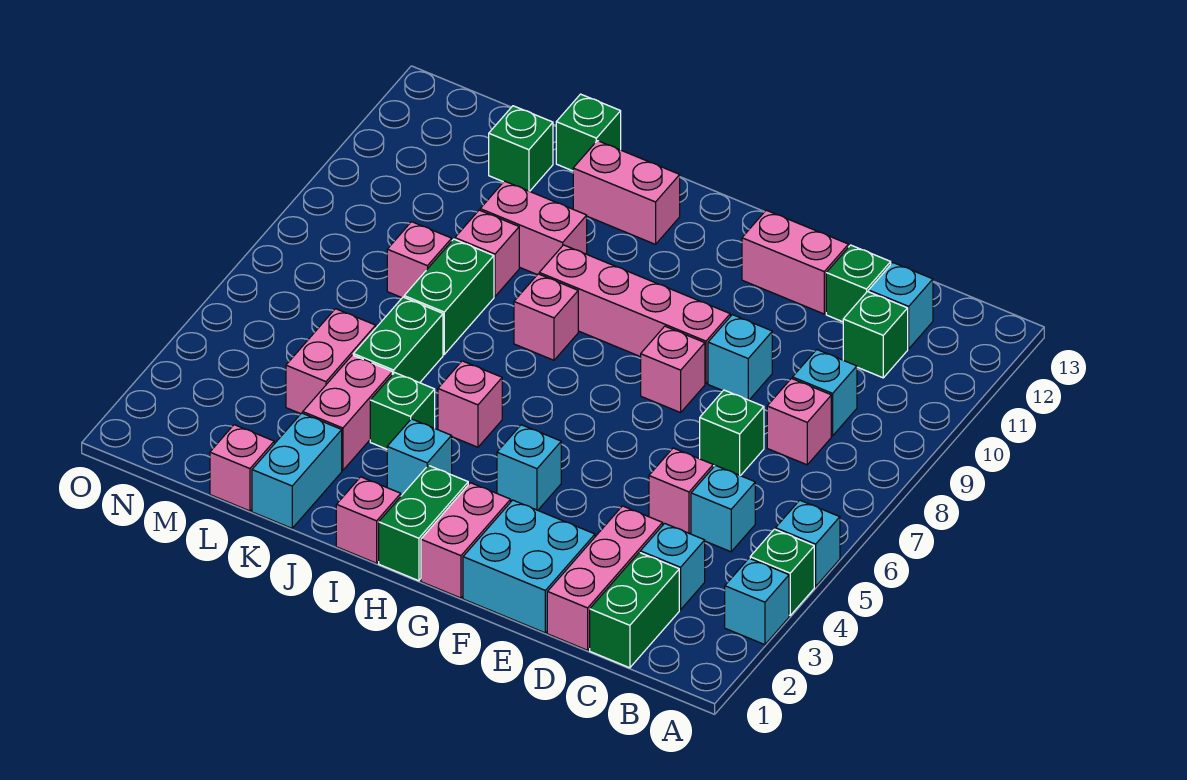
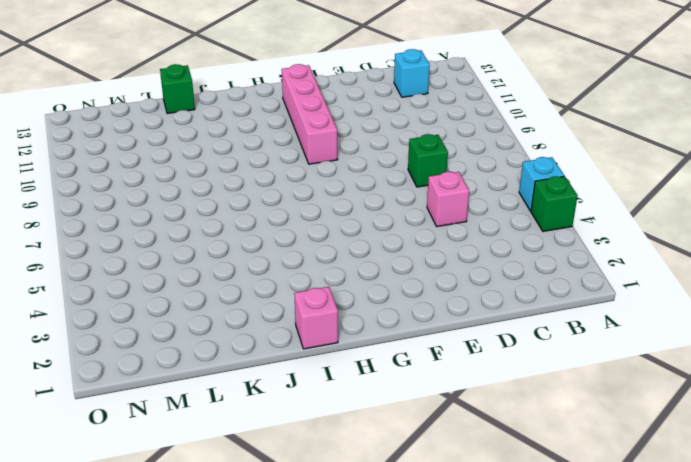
pink brick G9:G12 level 1 -> pink brick F9:I9 level 1
none -> cyan brick A3 level 1
none -> green brick C1:C2 level 1
none -> cyan brick C3 level 1
none -> cyan brick C5 level 1

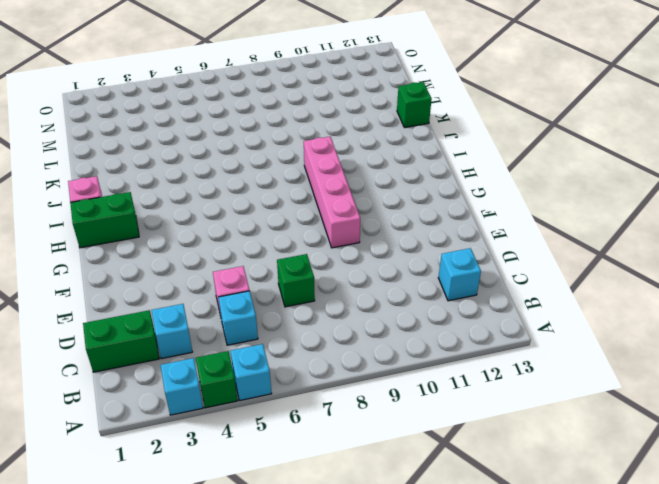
none -> pink brick C8 level 1
none -> cyan brick C9 level 1
none -> green brick C11 level 1
none -> pink brick D1:D3 level 1

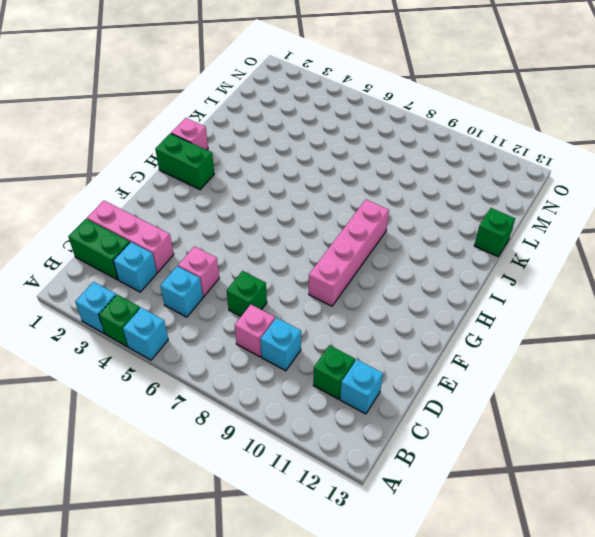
none -> green brick D12 level 1
none -> cyan brick E1:F2 level 1
none -> cyan brick E9 level 1
none -> pink brick E12:F12 level 1

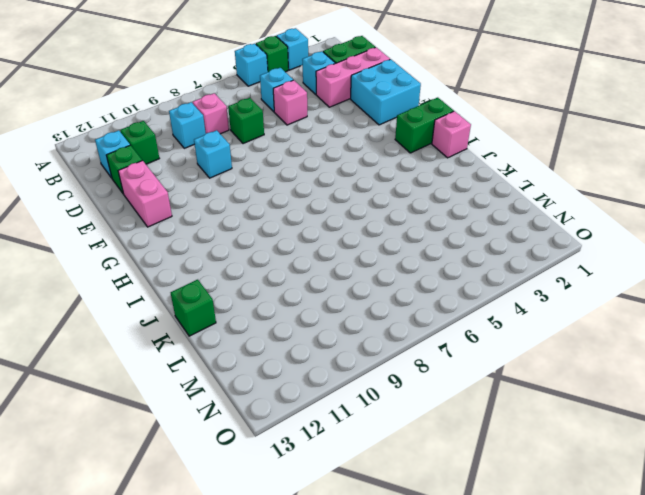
none -> pink brick F8 level 1
none -> pink brick F9:I9 level 1
none -> pink brick G1:G2 level 1
none -> cyan brick G4 level 1

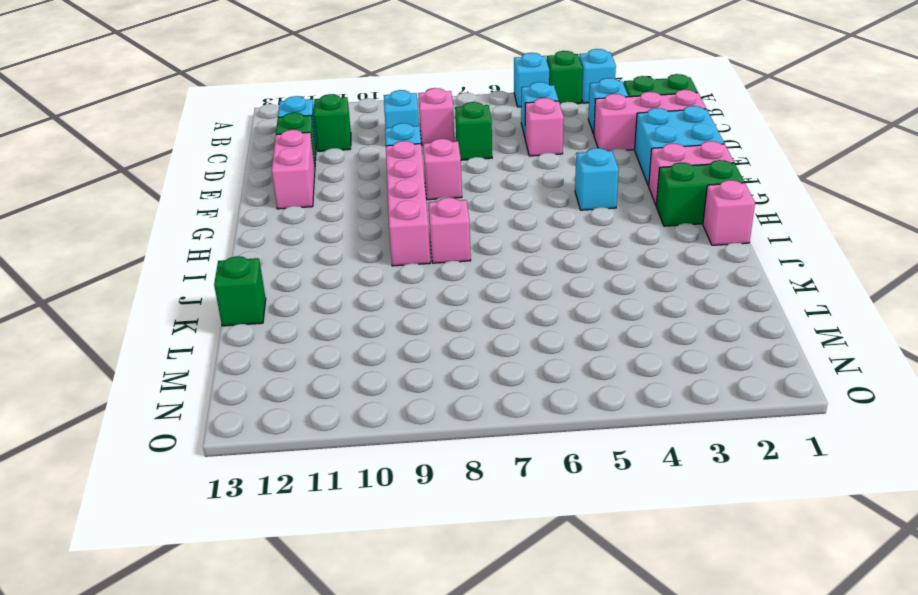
none -> cyan brick I3 level 1
none -> pink brick I5 level 1
none -> pink brick I12:J12 level 1
none -> green brick J4 level 1

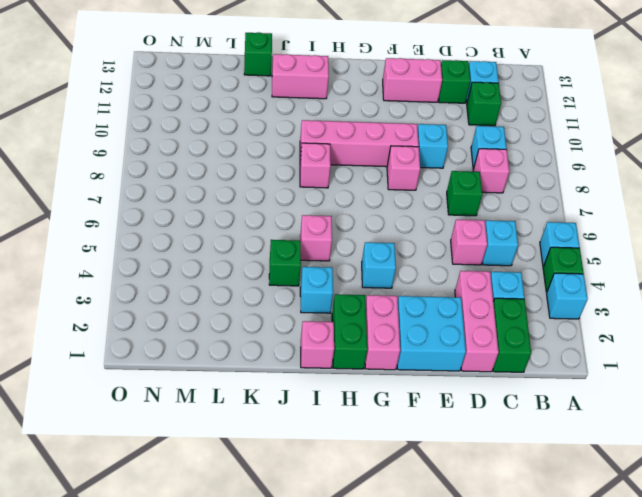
none -> pink brick J10:K10 level 1
none -> cyan brick K1:K2 level 1
none -> pink brick K3:K4 level 1
none -> green brick K5:K6 level 1

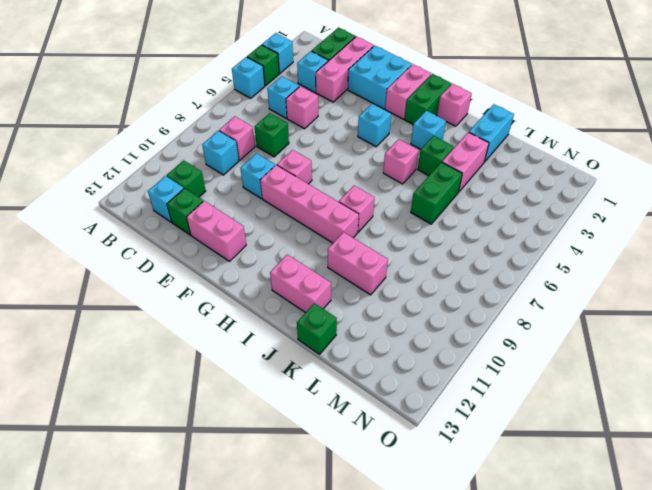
none -> green brick K7:K8 level 1
none -> pink brick K9 level 1
none -> pink brick L1 level 1
none -> pink brick L4:L5 level 1

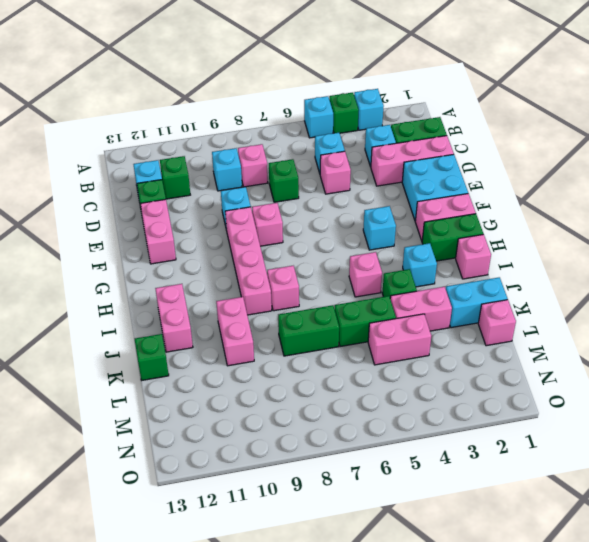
none -> pink brick K9 level 1
none -> pink brick L8 level 1
none -> green brick L12 level 1

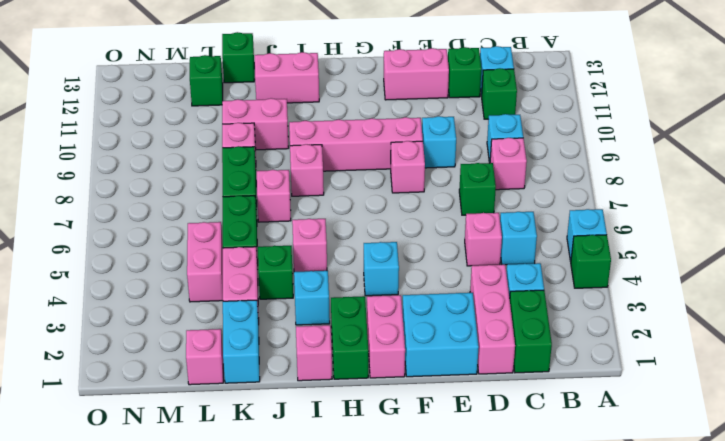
pink brick J7 level 1 -> pink brick L8 level 1
none -> cyan brick A3 level 1

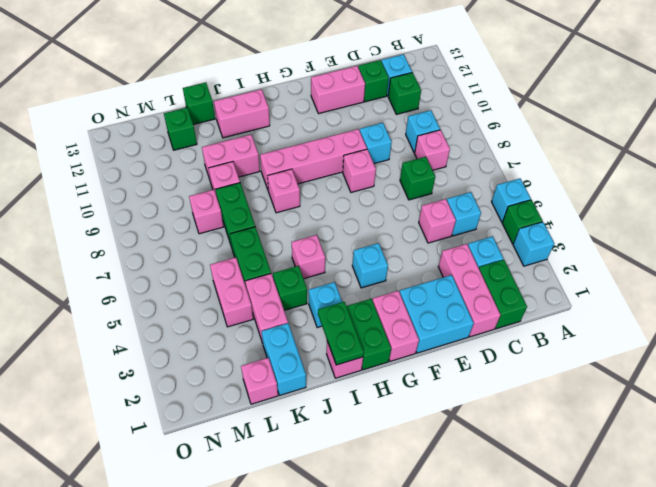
green plate I1:I2 level 2 -> none

